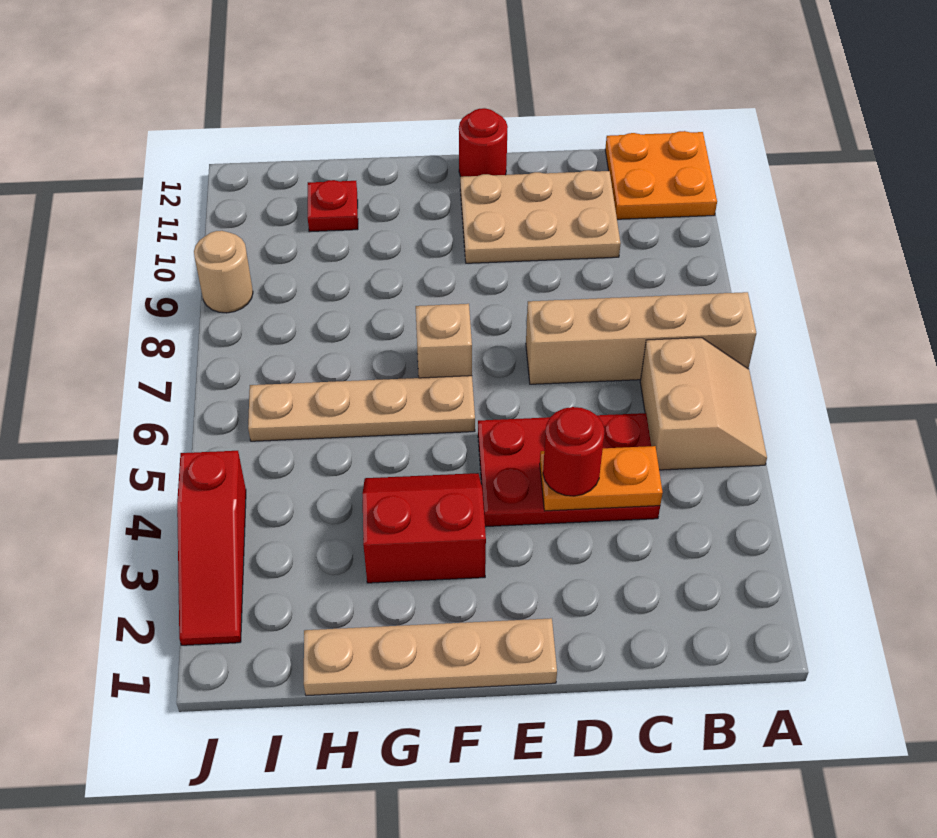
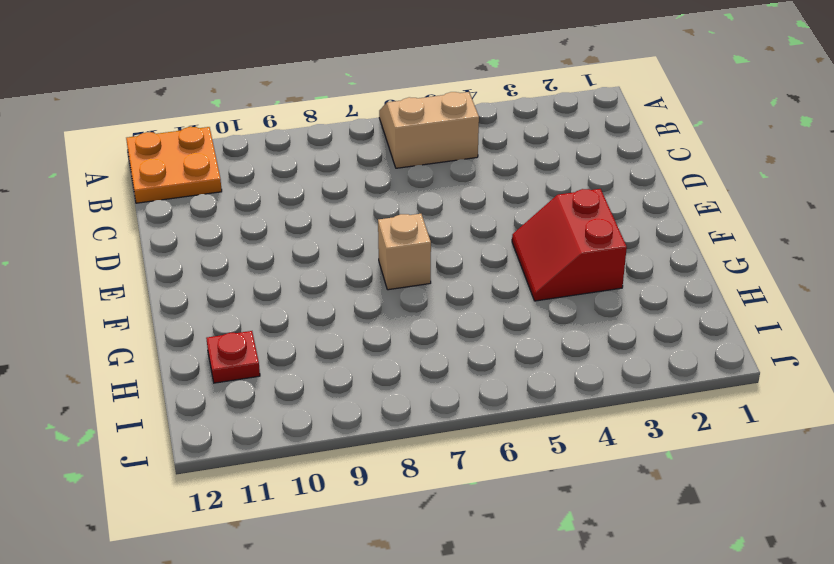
none -> tan brick A7:D7 level 1
none -> red plate C4:E5 level 1
none -> tan plate C10:E11 level 1

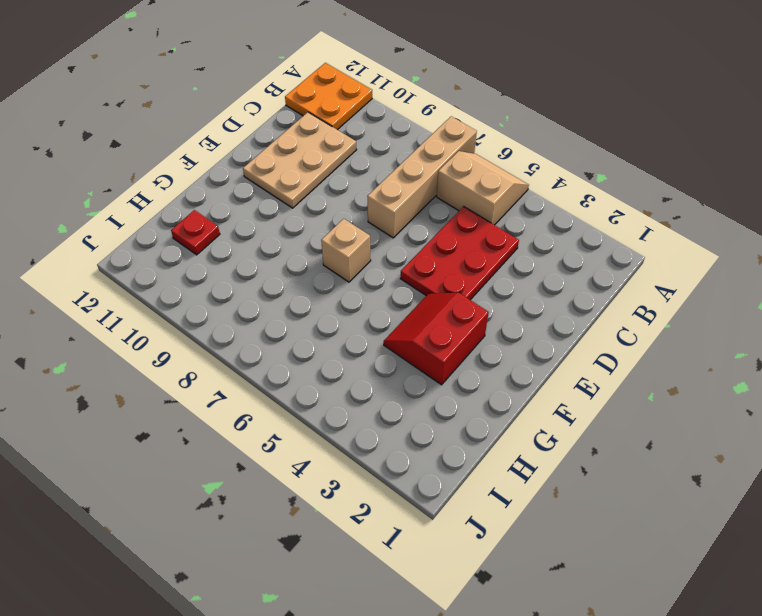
none -> tan plate E1:H1 level 1
none -> red round brick E12 level 1
none -> tan plate F6:I6 level 1

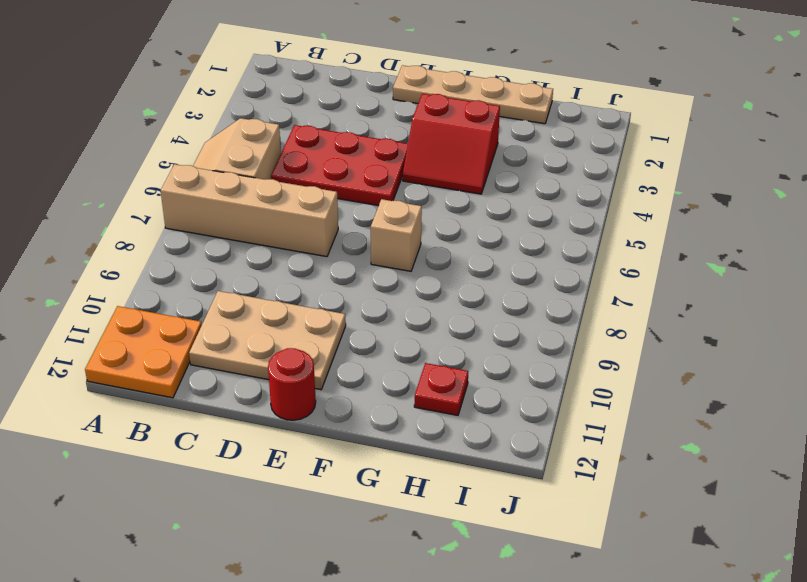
none -> tan plate F6:I6 level 1
none -> red slope J2:J4 level 1 top 4
none -> tan round brick J9 level 1

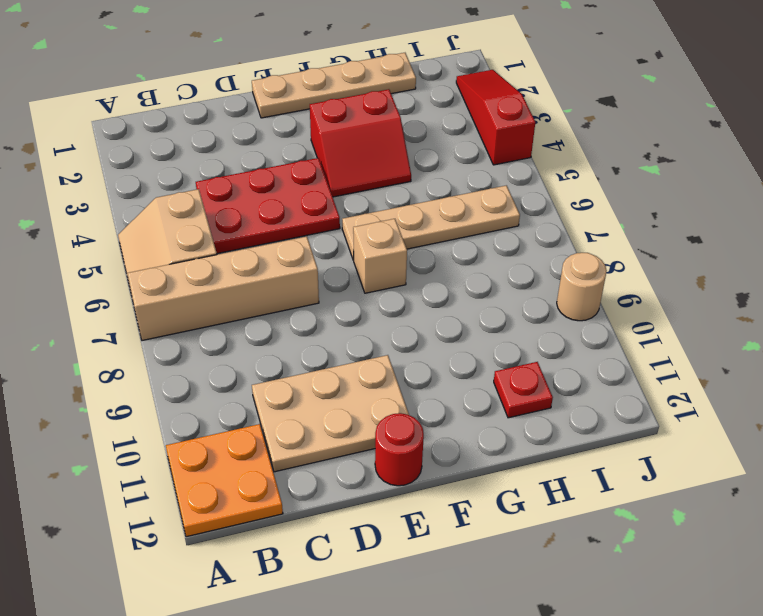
none -> orange plate C4:D4 level 2
none -> red round brick D4 level 3

